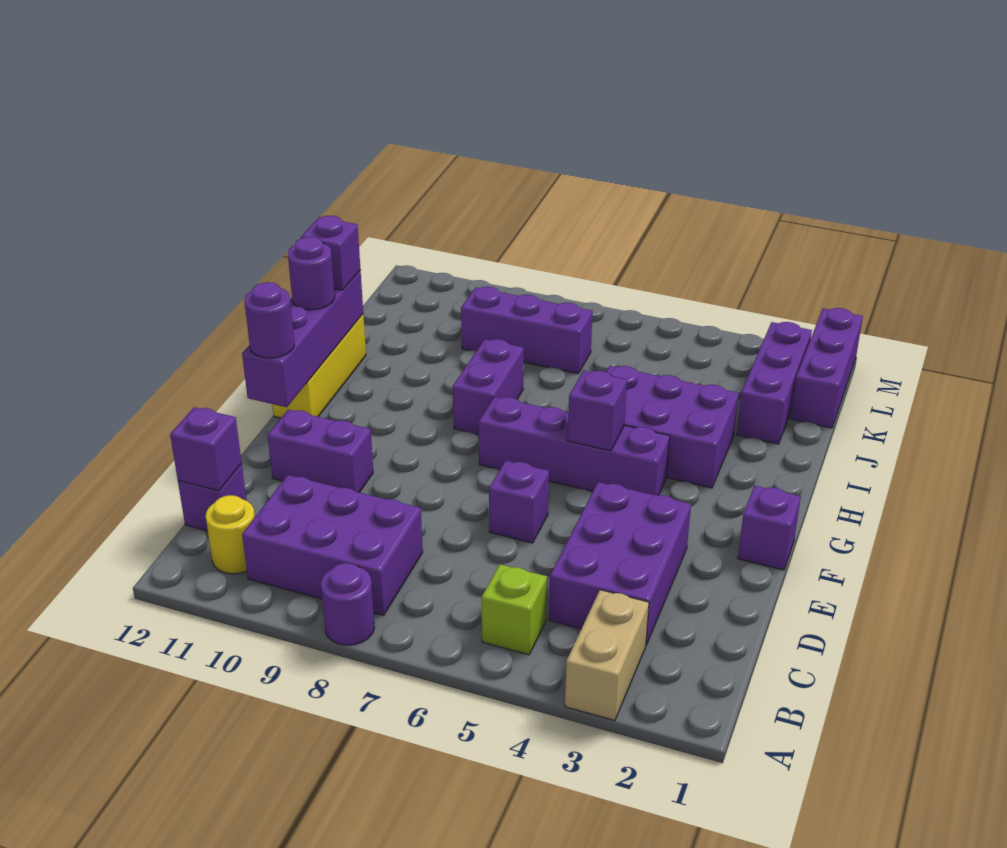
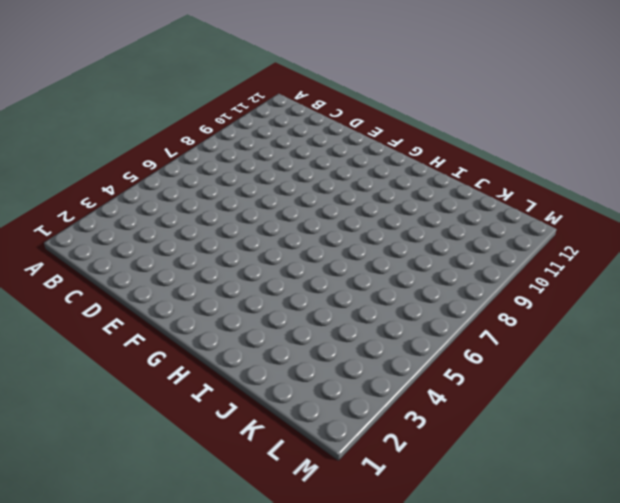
none -> tan brick A3:B3 level 1
none -> purple round brick A8 level 1
none -> lime brick B5 level 1

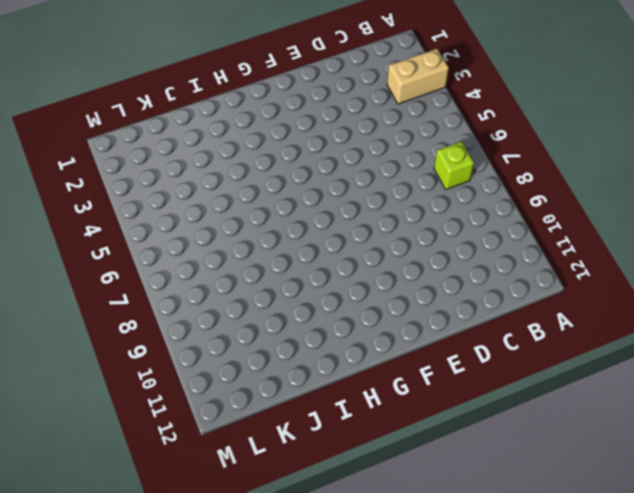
lime brick B7 level 1 -> lime brick B5 level 1
none -> purple round brick A8 level 1
none -> purple brick B8:C10 level 1
none -> yellow round brick B11 level 1

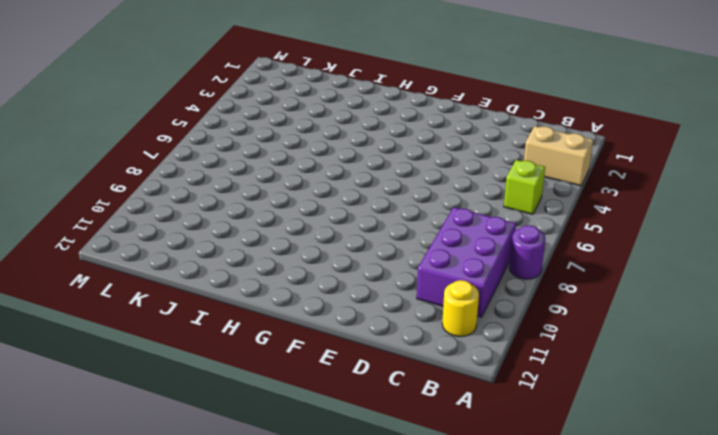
none -> purple brick C3:E4 level 1
none -> purple brick C12 level 1
none -> purple brick E6 level 1

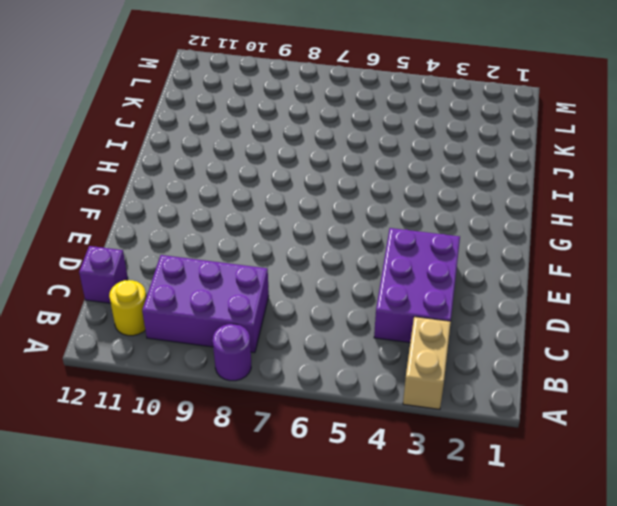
none -> lime brick B5 level 1
none -> purple brick E6 level 1
none -> purple brick E10:E11 level 1

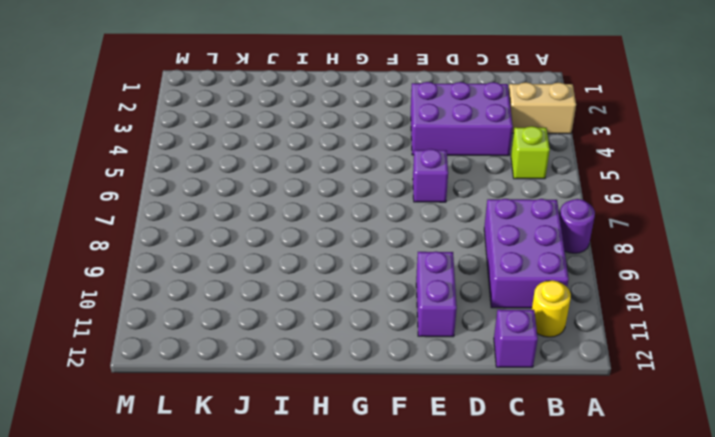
none -> purple brick F1 level 1
none -> purple brick G4:G7 level 1
none -> yellow brick G12:I12 level 1

